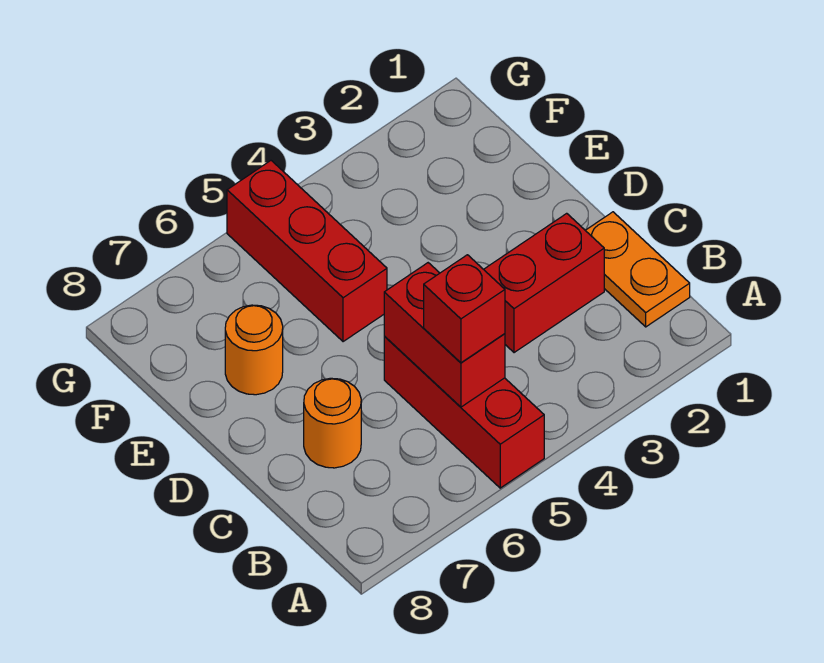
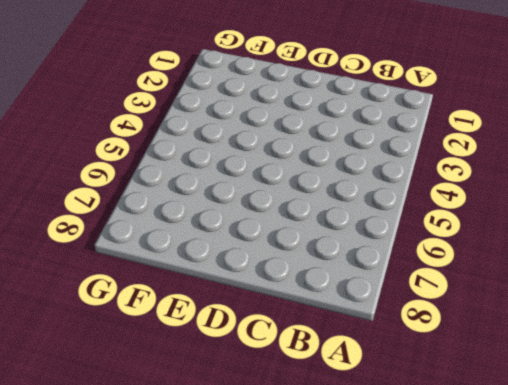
none -> red brick A5:C5 level 1
none -> orange plate B1:C1 level 1

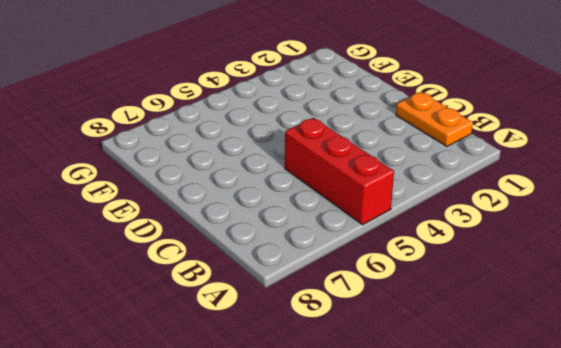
none -> red brick C2:C3 level 1
none -> orange round brick C7 level 1

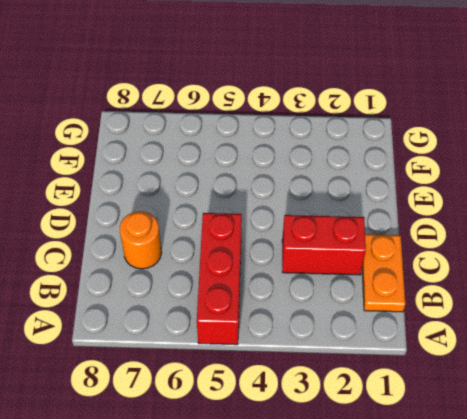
none -> red brick E5:G5 level 1
none -> orange round brick E7 level 1

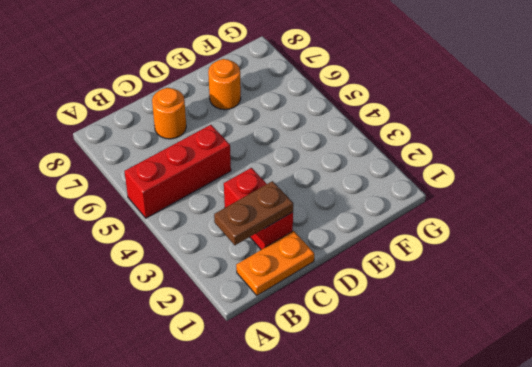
brown plate B2:C2 level 2 -> none
none -> red brick E5:G5 level 1
none -> red brick B5:C5 level 2

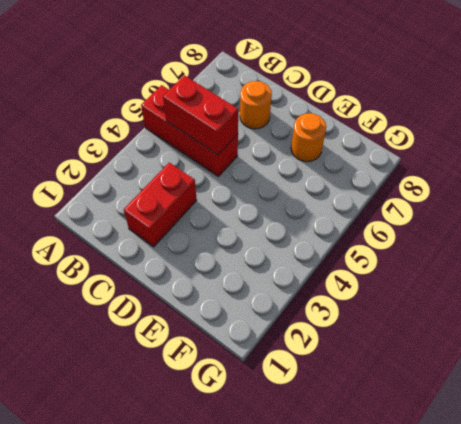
none -> orange plate B1:C1 level 1
none -> red brick E5:G5 level 1

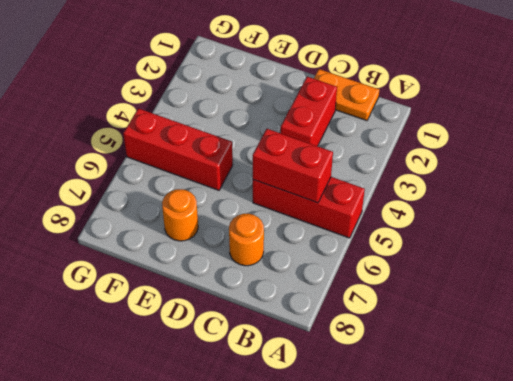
none -> red brick B5 level 3

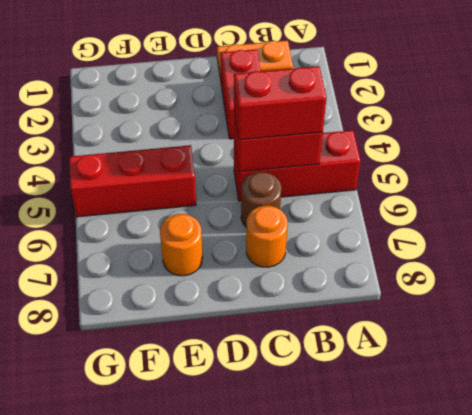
red brick B5:C5 level 3 -> red brick B5 level 3
brown round brick C6 level 1 -> none

